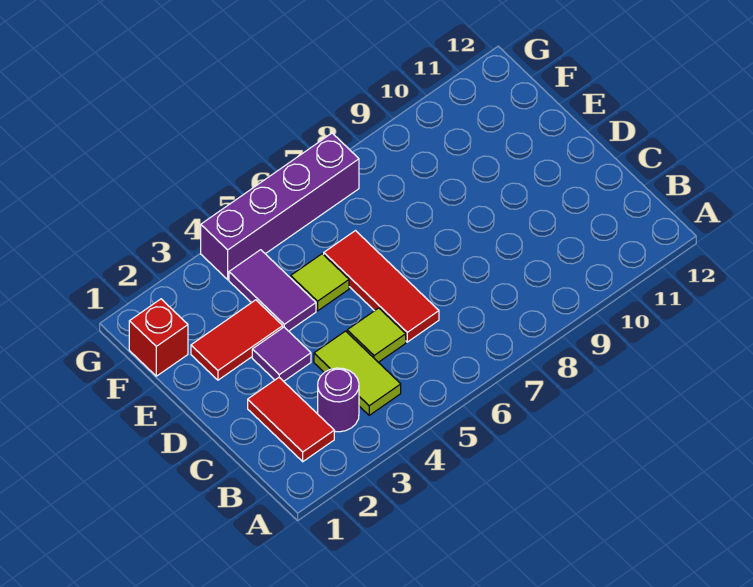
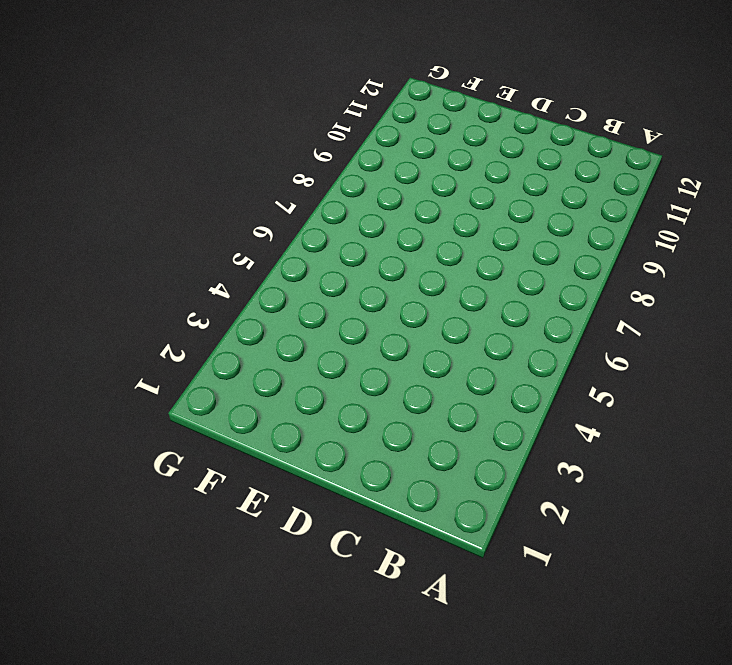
none -> red tile B2:C2 level 1
none -> purple round brick B3 level 1

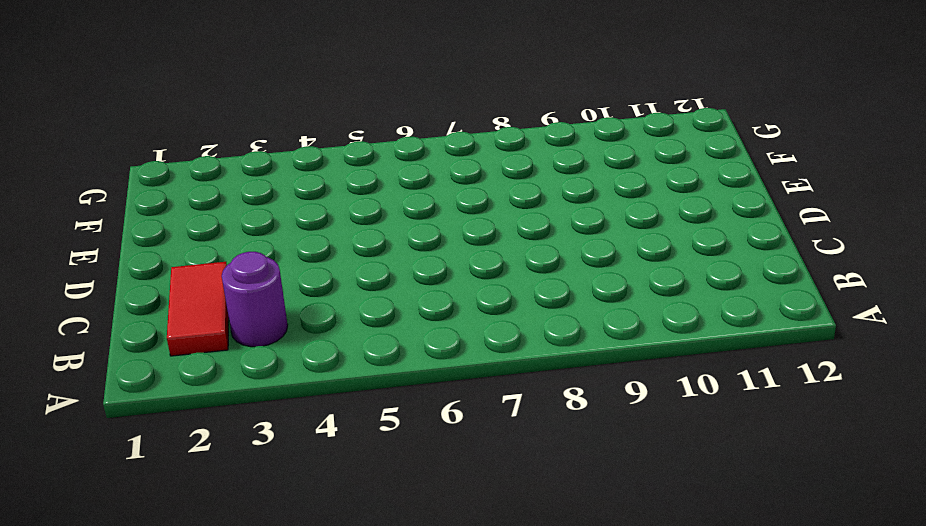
none -> lime tile B4:C4 level 1
none -> lime tile C5 level 1

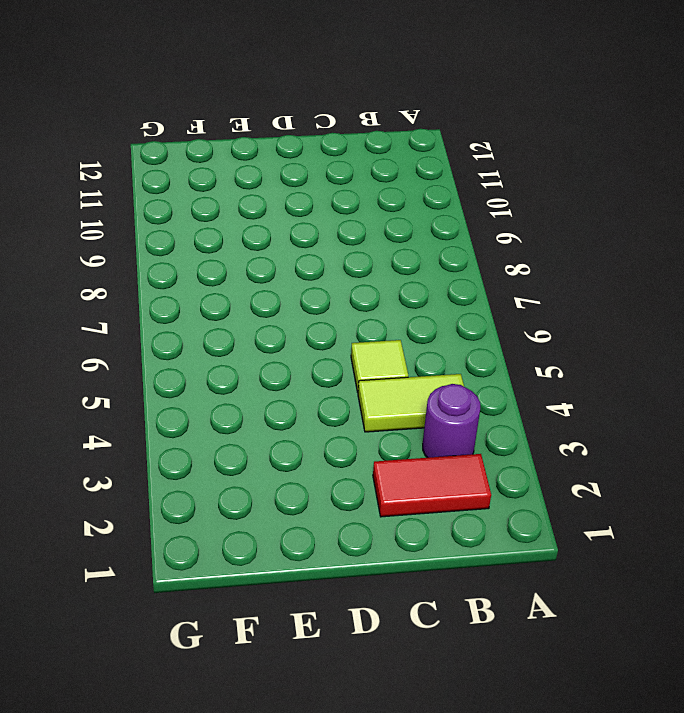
none -> red tile C6:E6 level 1
none -> purple tile D3 level 1

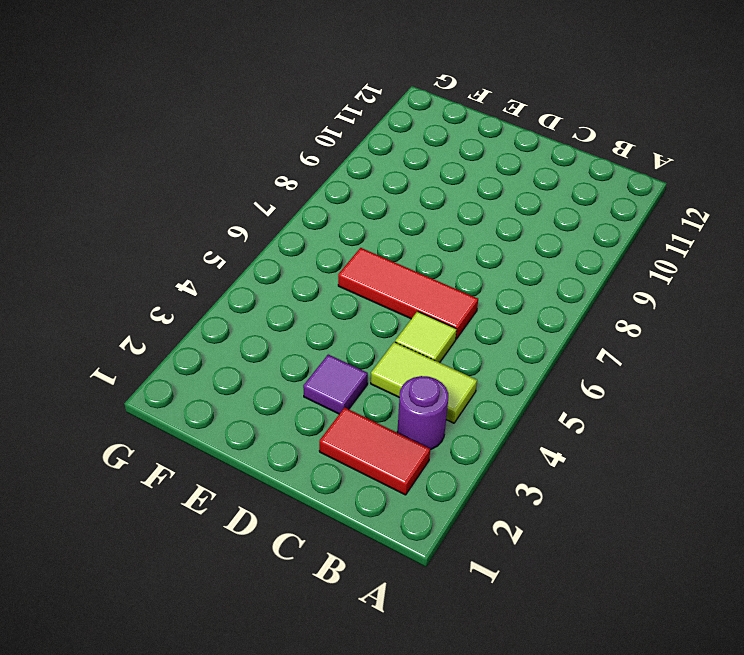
none -> red tile E2:E3 level 1
none -> purple tile E4:F4 level 1

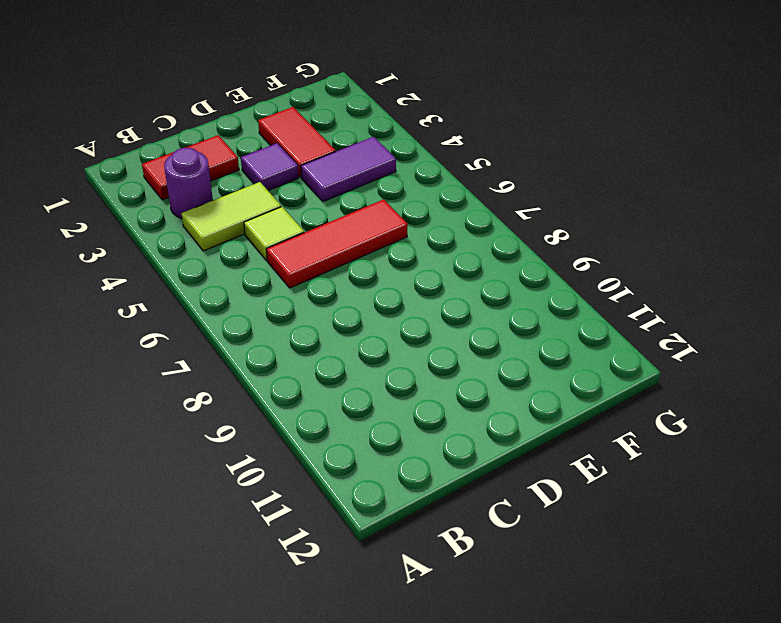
none -> lime tile E5 level 1
none -> red brick F1 level 1

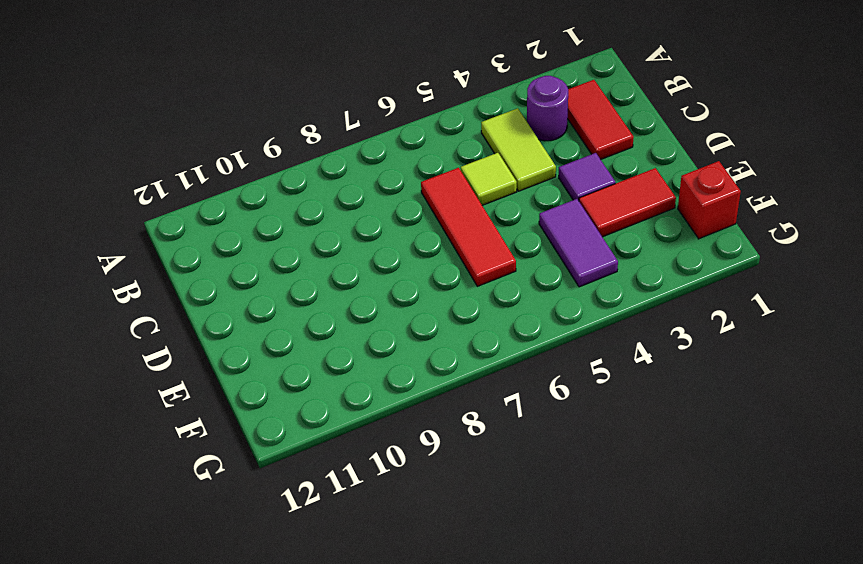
none -> lime tile E5 level 1
none -> purple brick G4:G7 level 1

